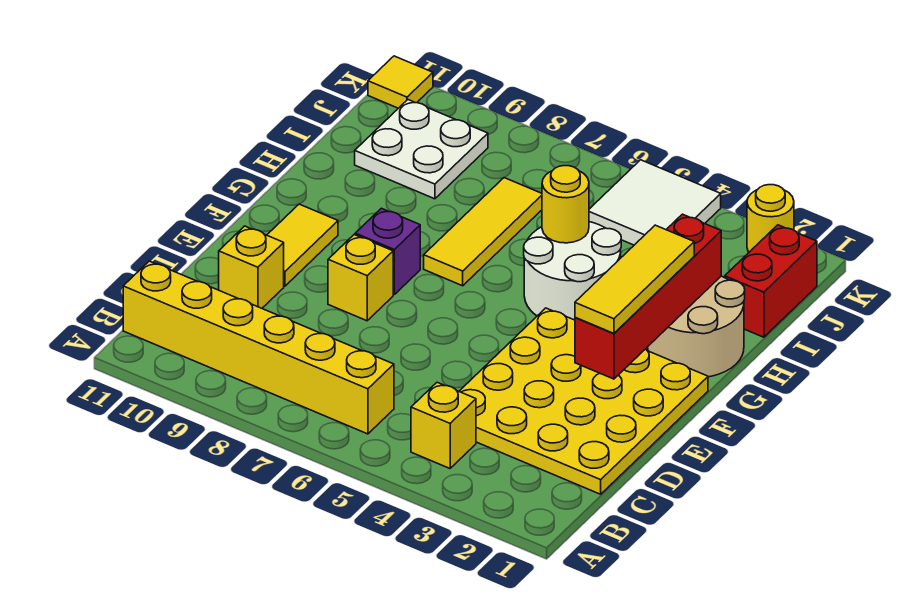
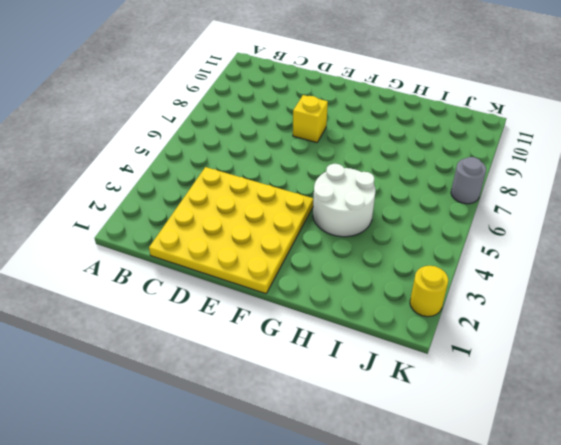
grey round brick K7 level 1 -> none
none -> yellow brick B4 level 1
none -> yellow brick B6:B11 level 1
none -> yellow brick D10 level 1

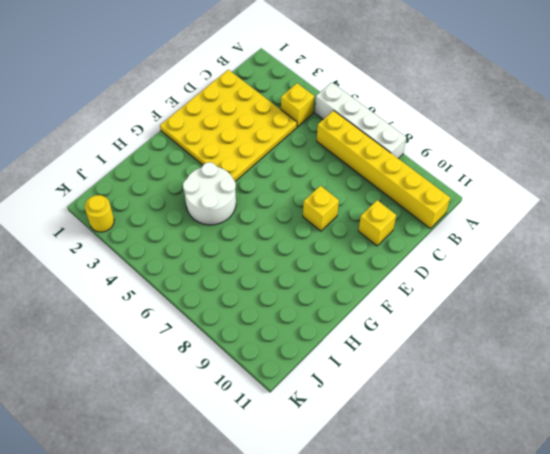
white brick A5:A8 level 1 -> none
none -> yellow tile E10:F10 level 1
none -> purple brick F8 level 1
none -> tan round brick G1:H2 level 1

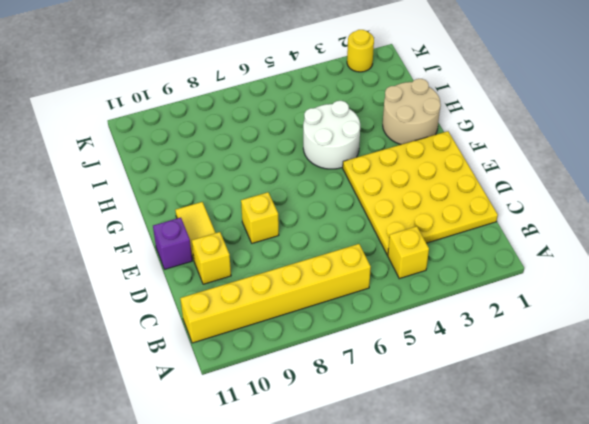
purple brick E11 level 1 -> purple brick F8 level 1
none -> yellow tile G7:I7 level 1
none -> red brick I1:J1 level 1
none -> white plate I9:J10 level 1

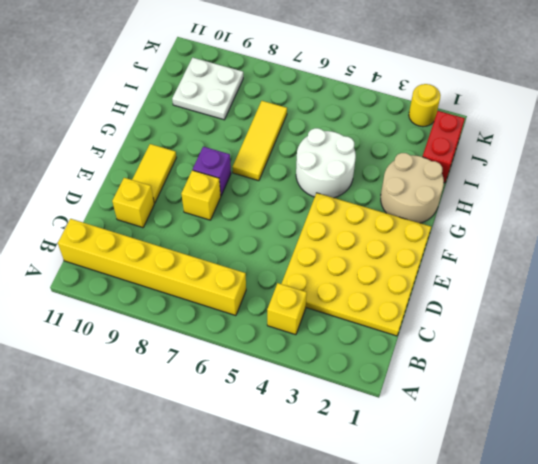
none -> white tile J4:K5 level 1
none -> yellow tile K11 level 1
none -> red brick E2:H2 level 2

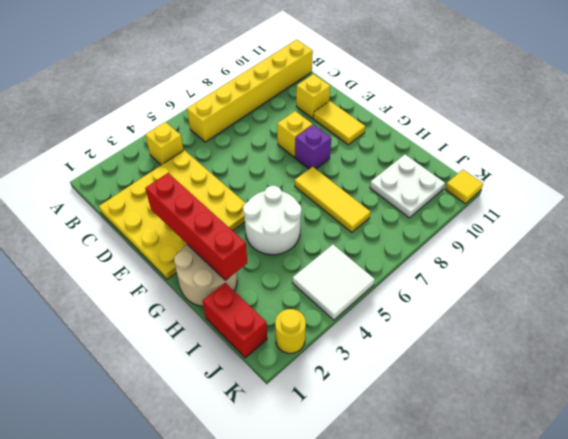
none -> yellow round brick H5 level 2
none -> yellow tile E2:G2 level 3

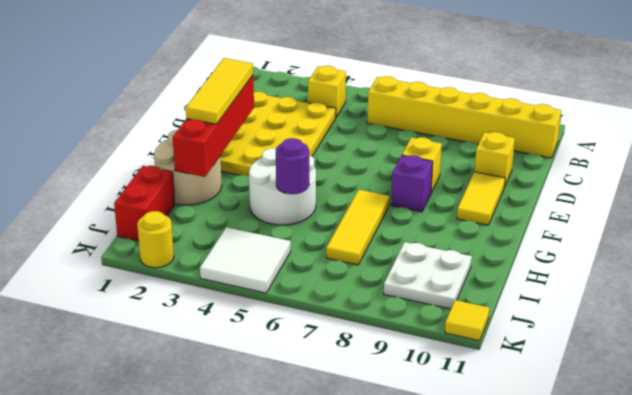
purple round brick H5 level 2 -> yellow round brick H5 level 2

